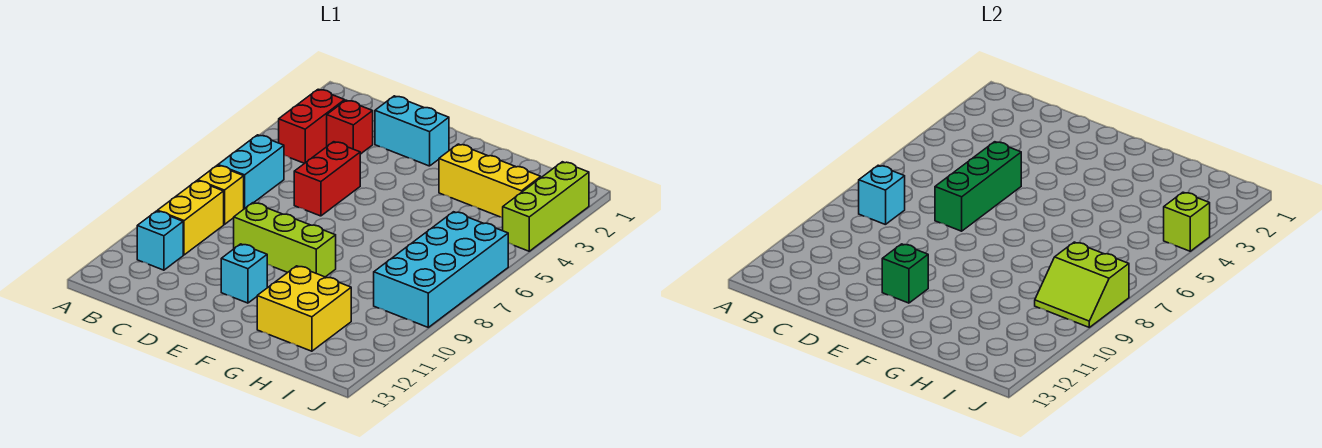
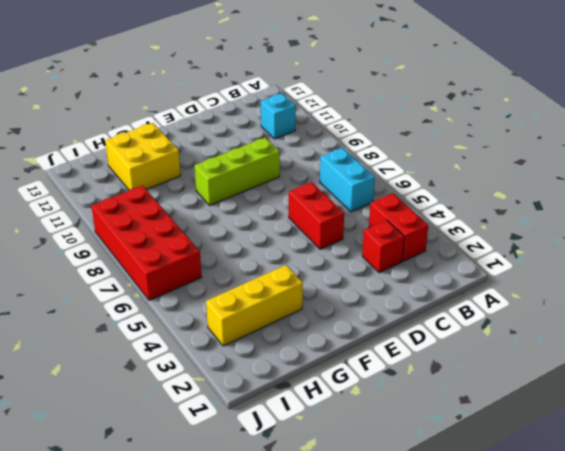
red brick I6:J9 level 1 -> cyan brick I6:J9 level 1
none -> yellow brick B8 level 1
none -> yellow brick B9:B10 level 1
none -> cyan brick D2:E2 level 1

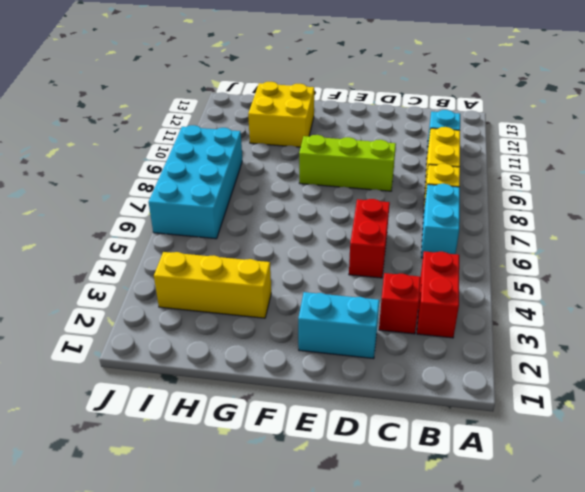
none -> cyan brick E11 level 1
none -> lime brick J2:J4 level 1
none -> cyan brick B8 level 2

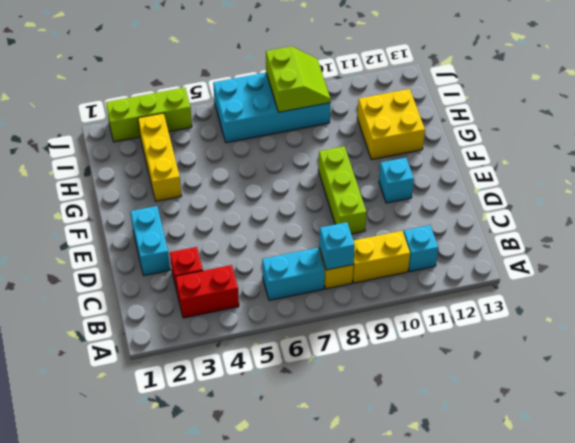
none -> red brick D5:D6 level 1
none -> green brick D5:D7 level 2
none -> green brick E11 level 2

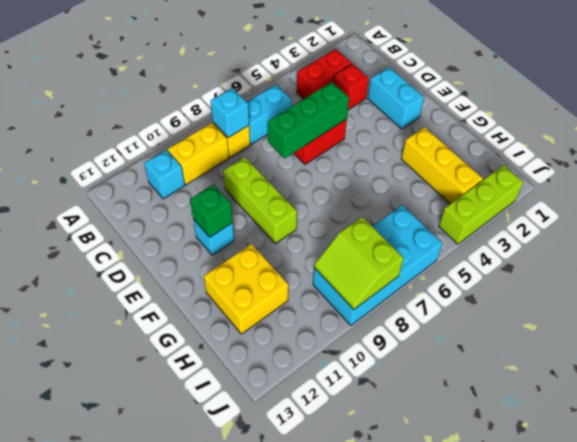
none -> lime brick J4 level 2

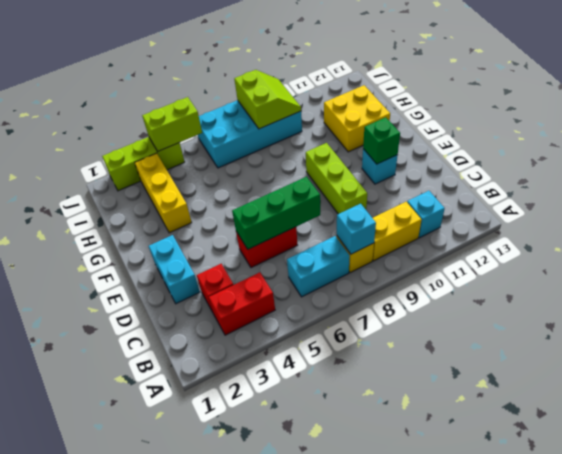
lime brick J4:J5 level 2 -> lime brick J4 level 2

